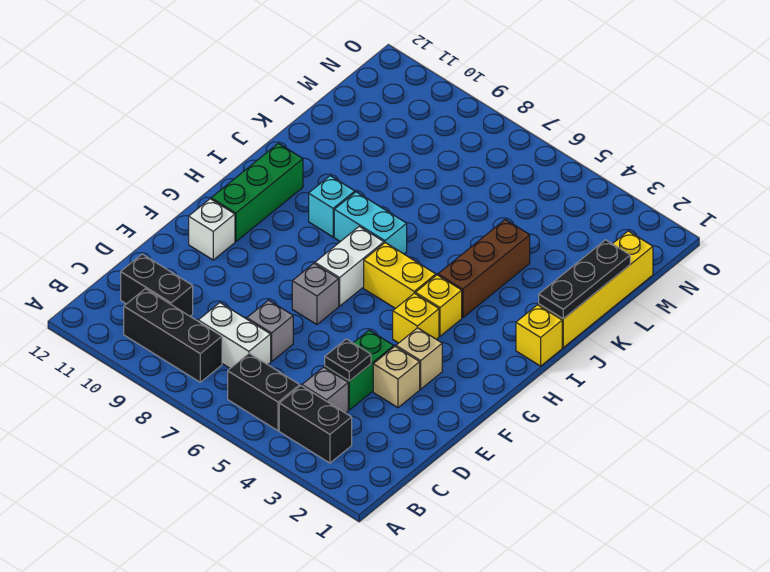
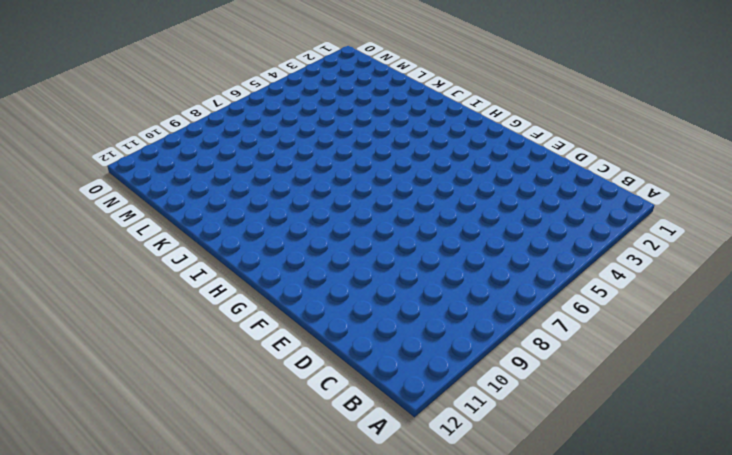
none -> black brick B3:B4 level 1
none -> black brick B5:B6 level 1
none -> black brick B8:B10 level 1

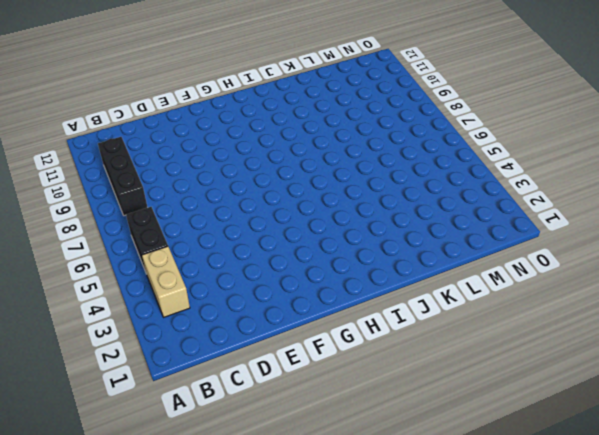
tan brick B3:B4 level 1 -> black brick B3:B4 level 1
none -> grey brick C4 level 1
none -> white brick C7:C8 level 1
none -> black brick C10:C11 level 1

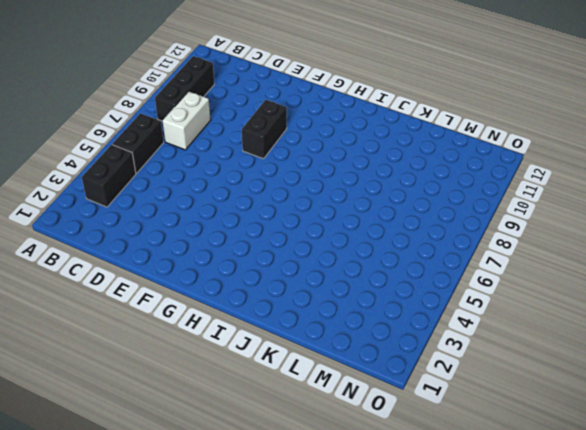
black brick F8:F9 level 1 -> black brick C10:C11 level 1
none -> grey brick C4 level 1
none -> green brick D4:E4 level 1
none -> grey brick D7 level 1

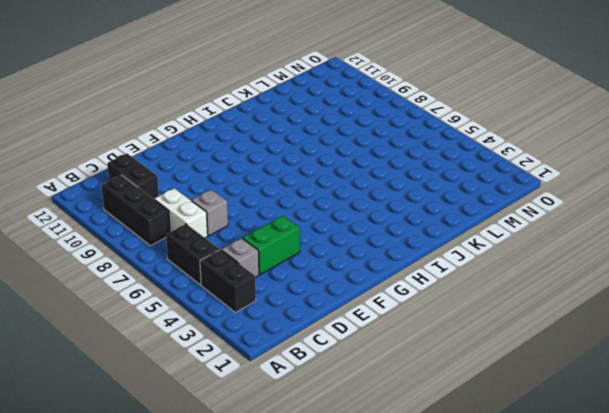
none -> tan brick E3 level 1
none -> tan brick F3 level 1
none -> grey brick F7 level 1

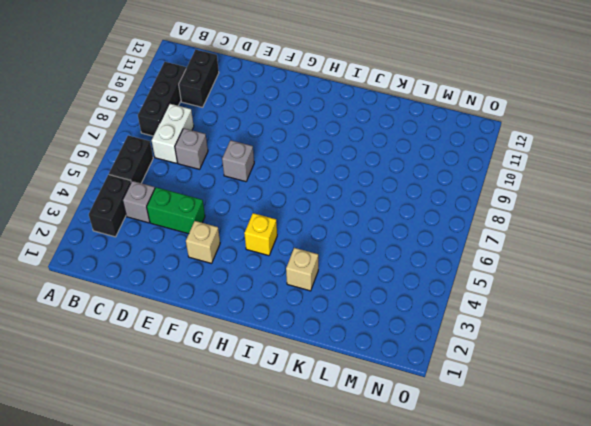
tan brick J3 level 1 -> tan brick E3 level 1
none -> white brick F11 level 1
none -> yellow brick G4 level 1
none -> white brick G7:H7 level 1

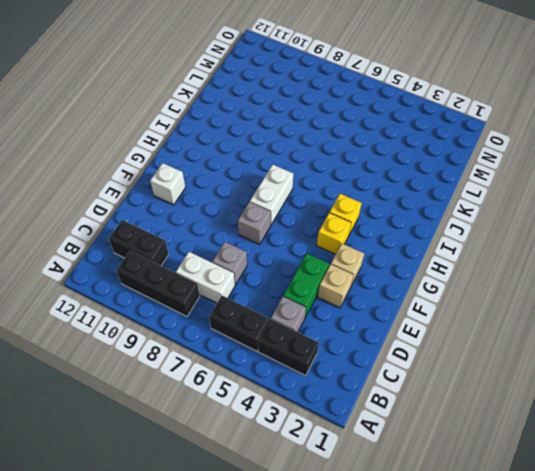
none -> green brick G11:I11 level 1
none -> yellow brick H5:H6 level 1
none -> yellow brick I1 level 1

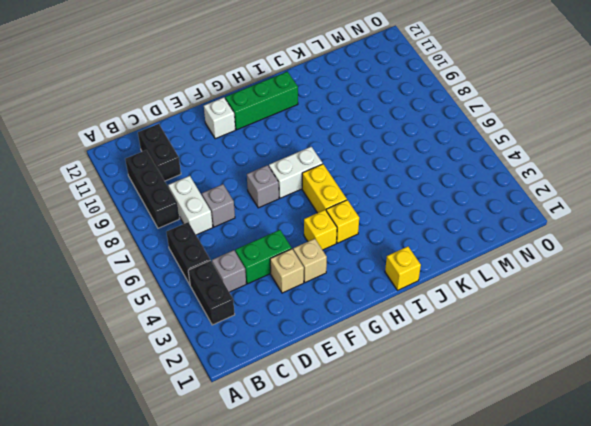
none -> brown brick I4:K4 level 1
none -> cyan brick I7:I8 level 1
none -> cyan brick I9 level 1

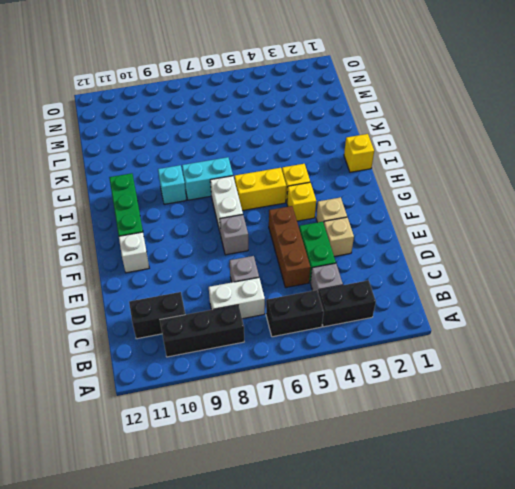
brown brick D5:F5 level 1 -> brown brick I4:K4 level 1
none -> yellow brick J1:M1 level 1
none -> black plate D4 level 2
none -> black plate J1:L1 level 2

